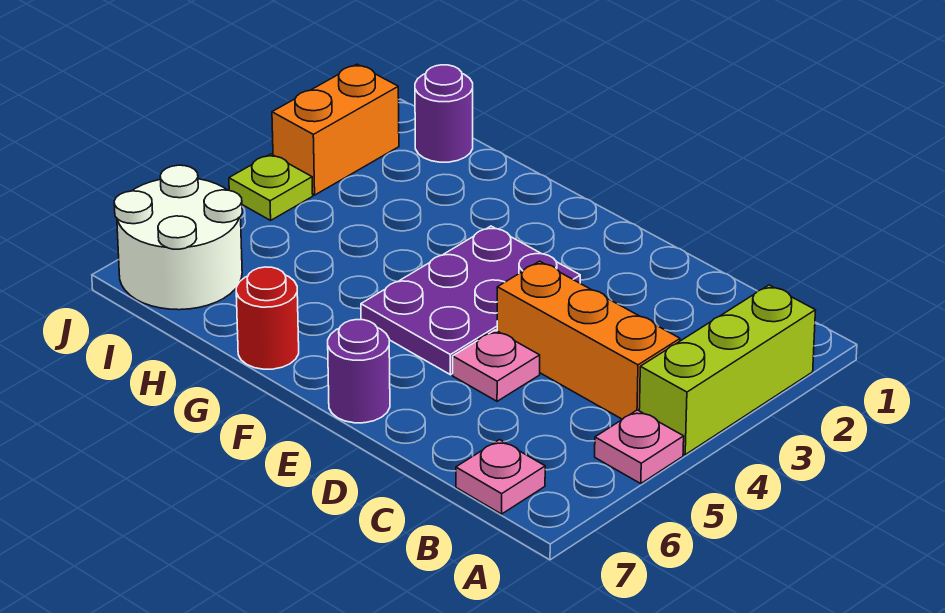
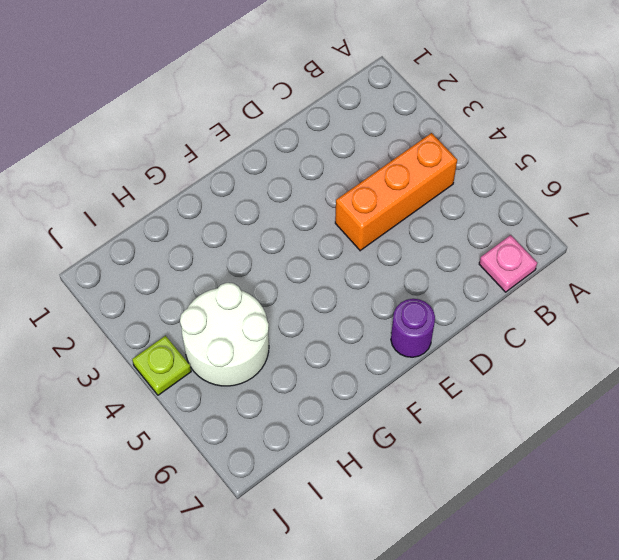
white round brick H4:I5 level 1 -> white round brick I6:J7 level 1
none -> lime brick A2:A4 level 1
none -> pink plate A5 level 1
none -> pink plate D5 level 1

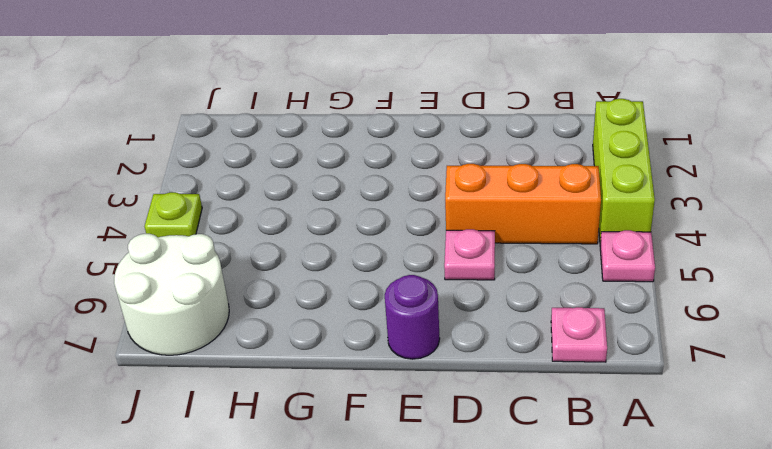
none -> purple plate E3:F5 level 1
none -> red round brick G7 level 1
none -> purple round brick I1 level 1

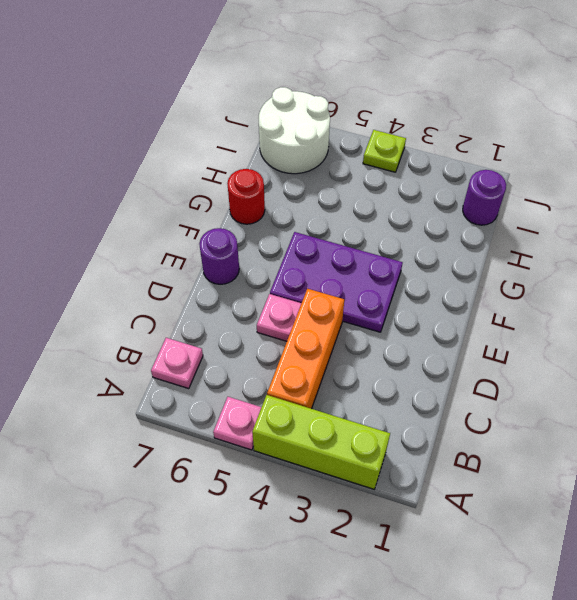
none -> orange brick J2:J3 level 1

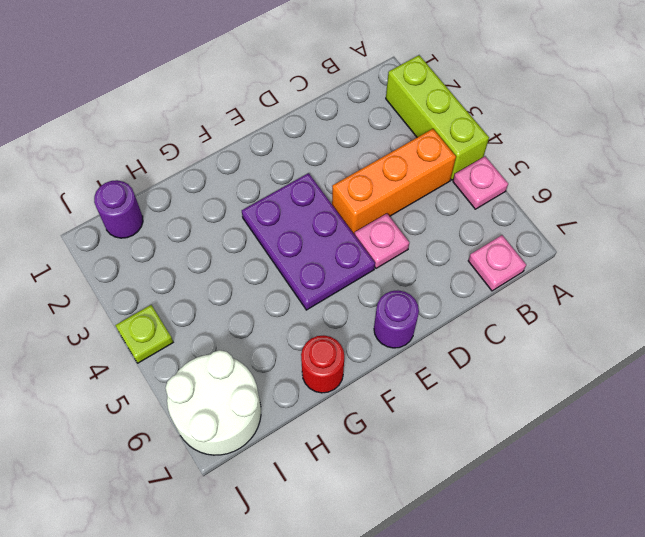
none -> orange brick J2:J3 level 1

